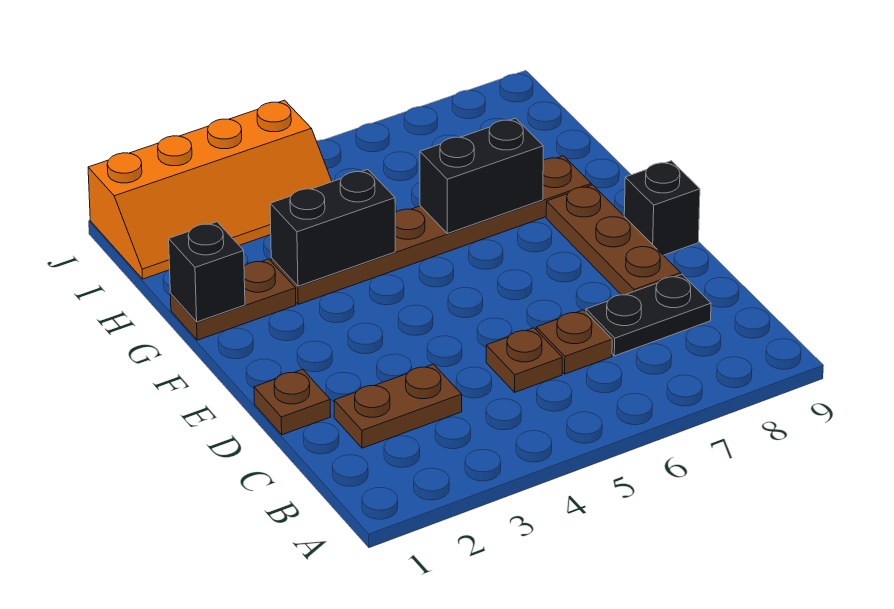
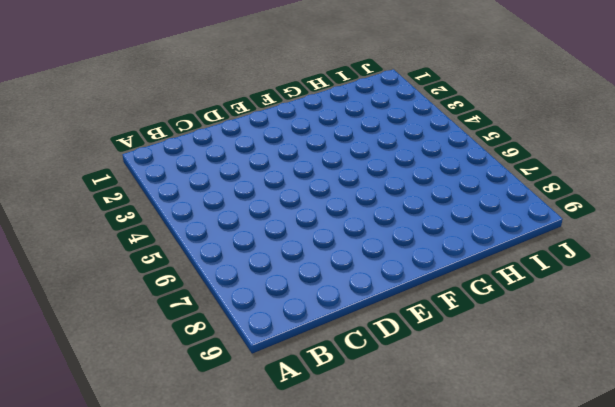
none -> brown plate C2:C3 level 1
none -> brown plate C5 level 1
none -> brown plate C6 level 1

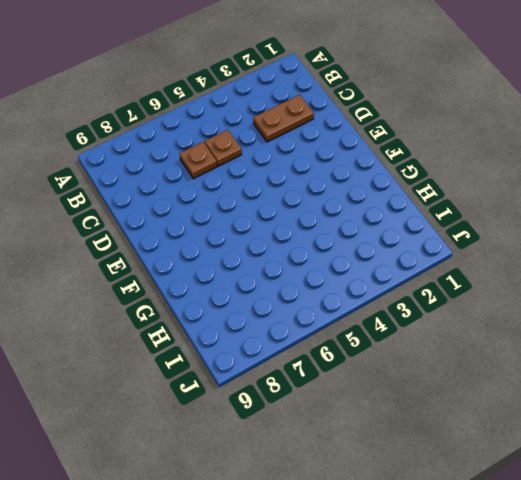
none -> black plate C7:C8 level 1
none -> brown plate D1 level 1
none -> brown plate D8:F8 level 1

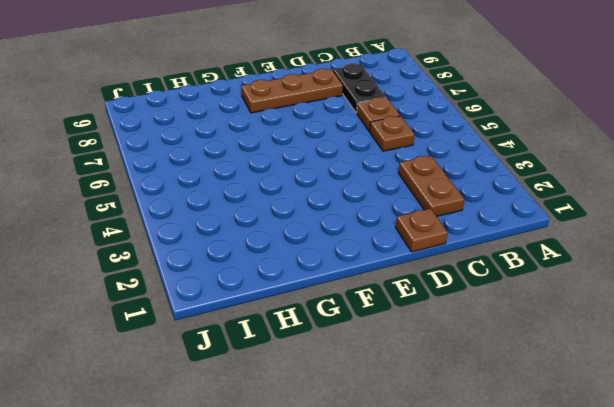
none -> black brick E9 level 1
none -> brown plate G1:G2 level 1
none -> brown plate G3:G8 level 1

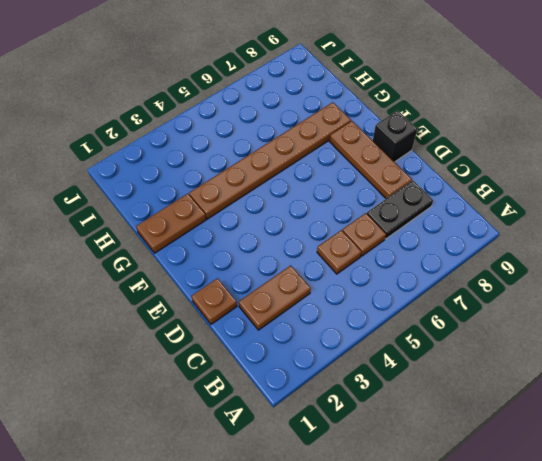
none -> orange slope I1:J4 level 1 top J
none -> black brick G1 level 2
none -> black brick G3:G4 level 2

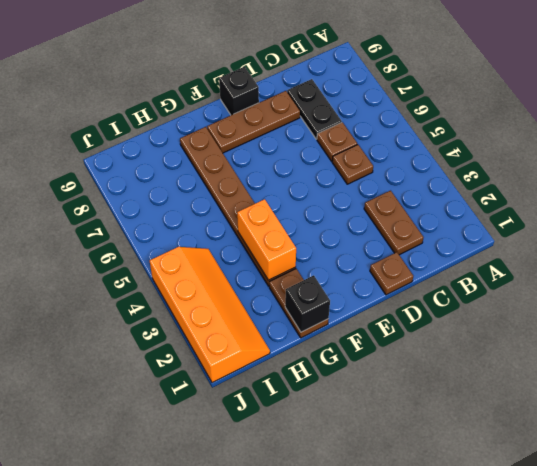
orange brick G3:G4 level 2 -> black brick G3:G4 level 2
none -> black brick G6:G7 level 2

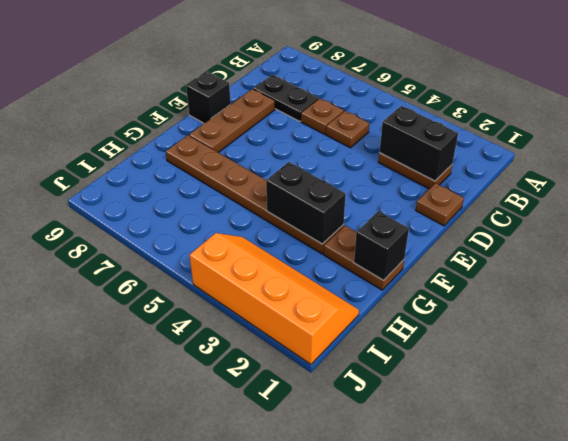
black brick C2:C3 level 2 -> black brick G6:G7 level 2

